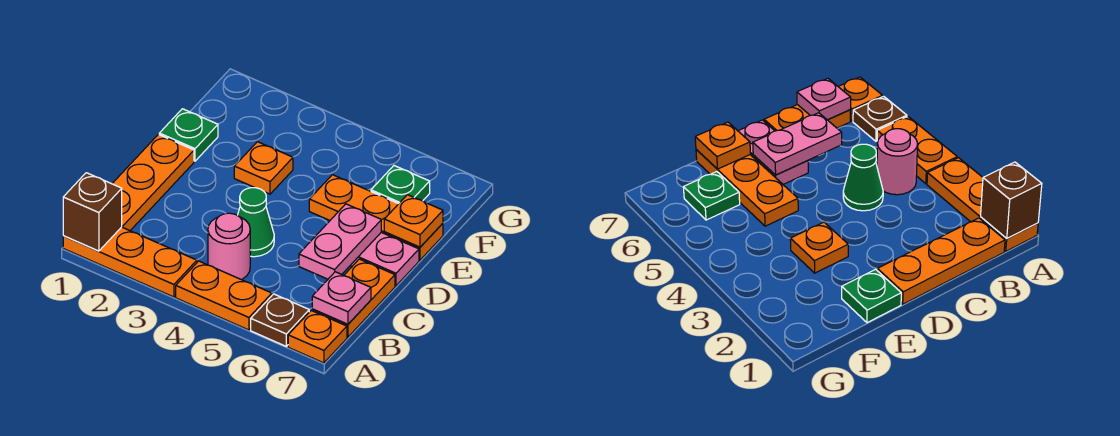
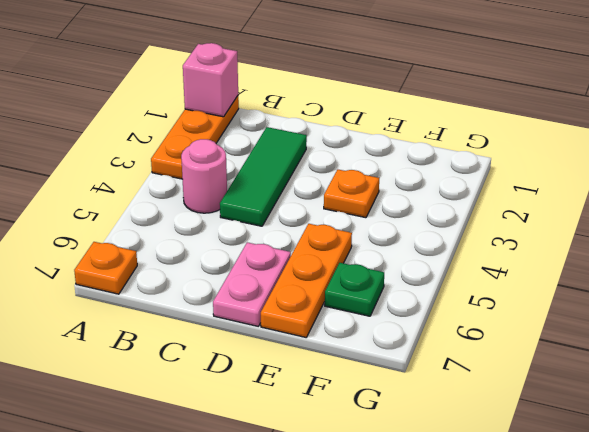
pink brick A1 level 2 -> brown brick A1 level 2
green tile C2:C4 level 1 -> green cone C4 level 1
none -> orange plate A4:A5 level 1
none -> brown plate A6 level 1
none -> orange plate B1:D1 level 1

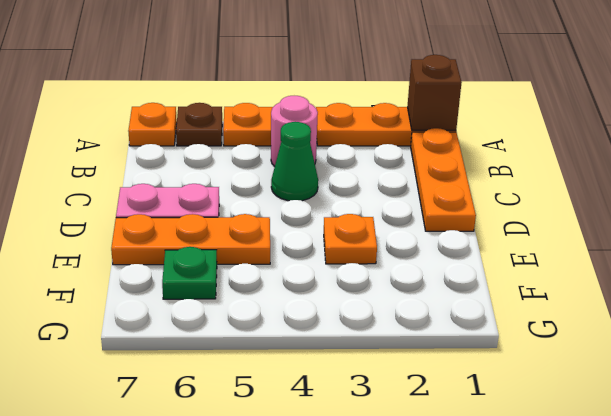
none -> orange plate B7:C7 level 1
none -> green plate E1 level 1
none -> pink plate B7 level 2

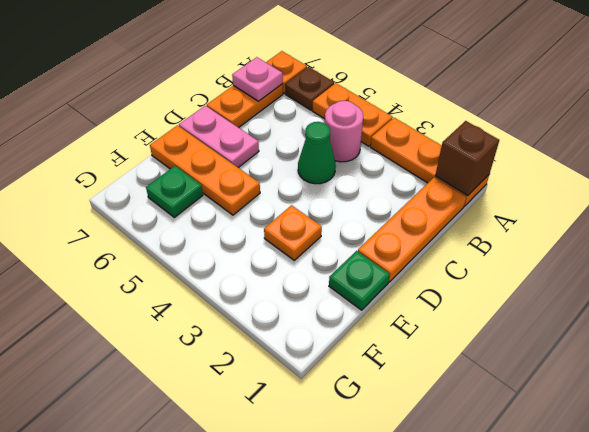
none -> pink plate C6:D6 level 2
none -> orange plate E7 level 2

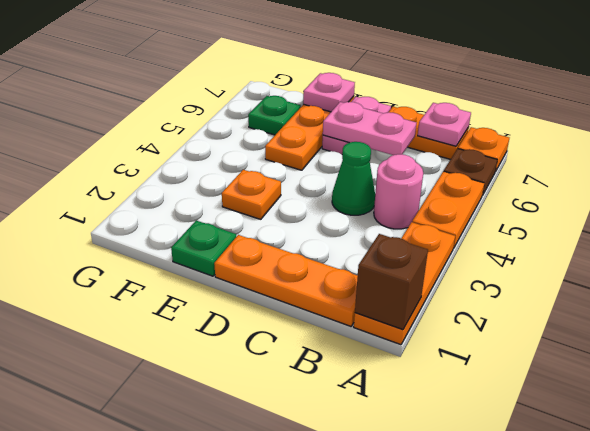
pink plate E7 level 2 -> orange plate E7 level 2

